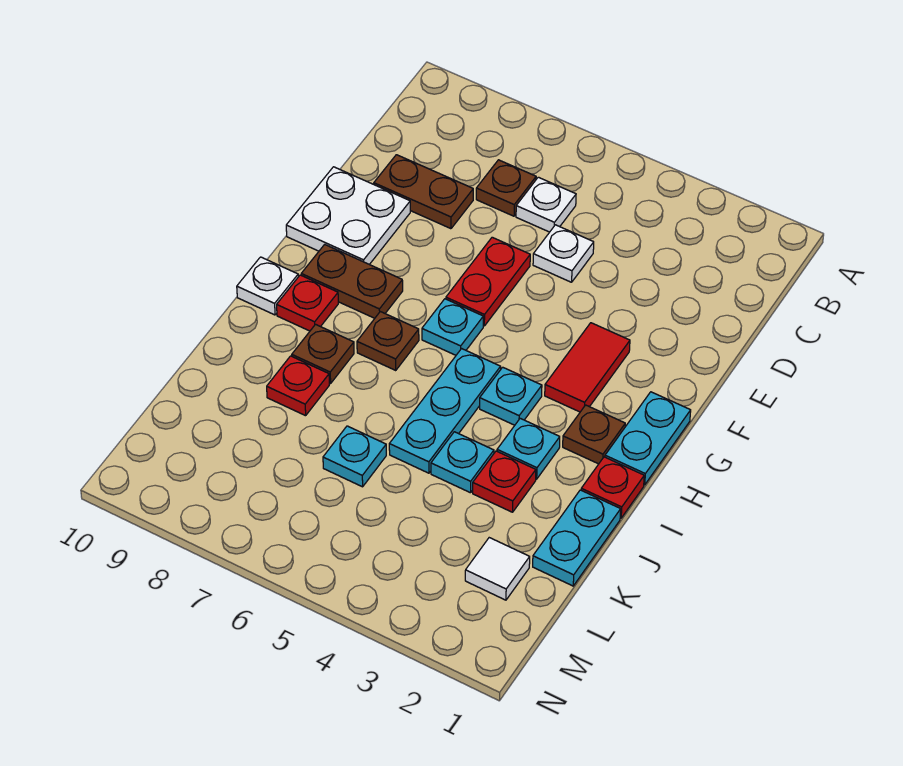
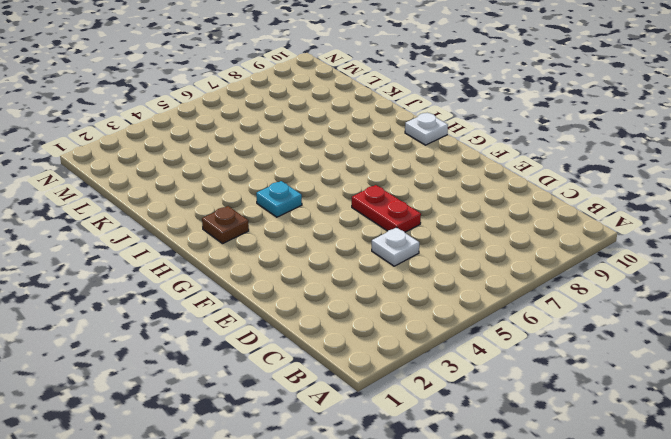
none -> white plate C6 level 1
none -> brown plate C7 level 1
none -> brown plate D8:D9 level 1

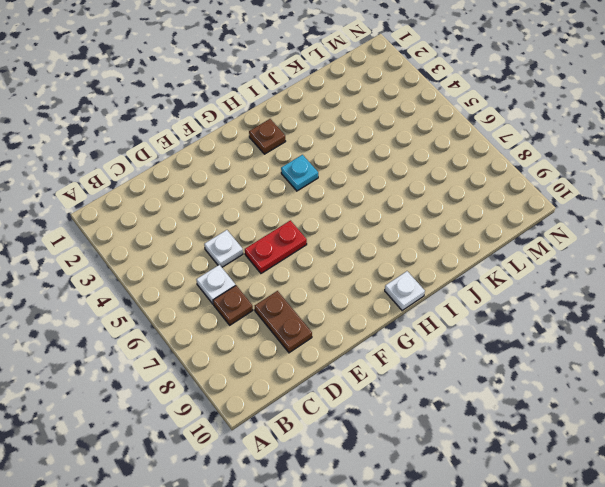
none -> white plate E9:F10 level 1
none -> red tile F3:G3 level 1
none -> cyan plate G1:H1 level 1

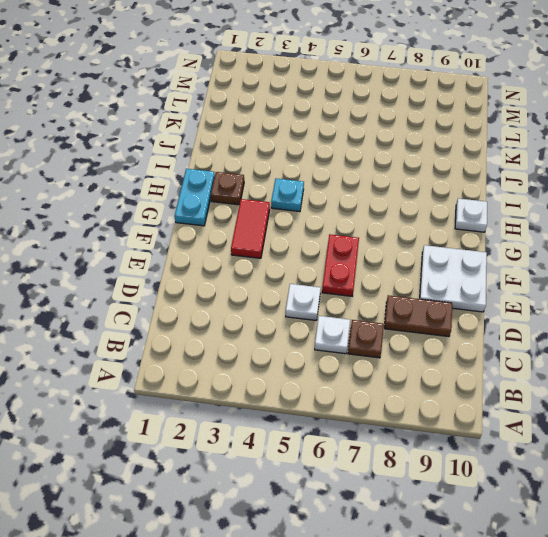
none -> cyan plate G6 level 1
none -> brown plate G8:G9 level 1
none -> cyan plate H5:J5 level 1

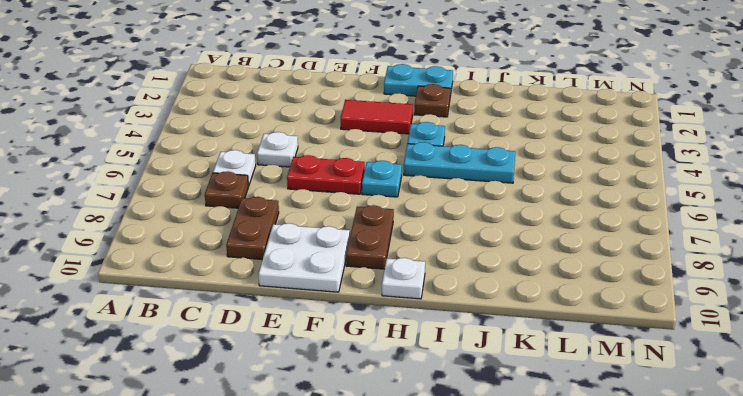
none -> brown plate H7 level 1
none -> red plate H9 level 1
none -> red plate I1 level 1

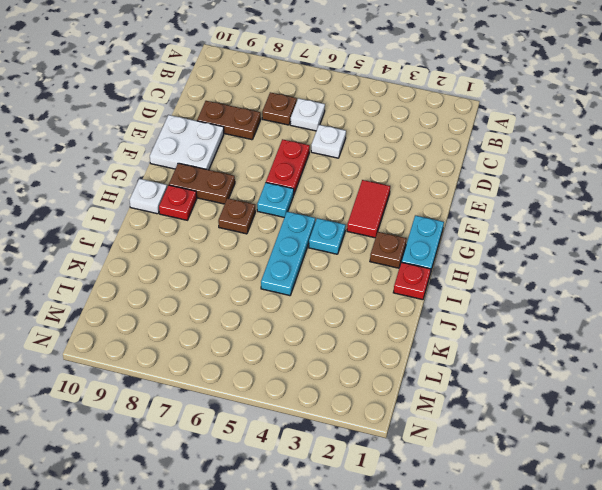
none -> cyan plate I3 level 1
none -> brown plate I8 level 1
none -> cyan plate J1:K1 level 1

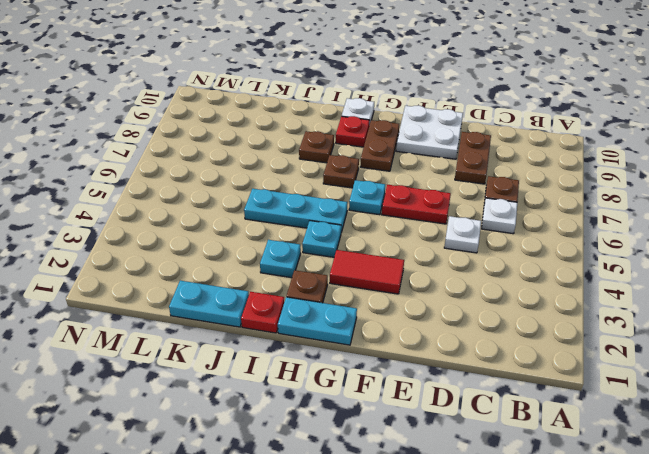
none -> red plate J3 level 1
none -> cyan plate J4 level 1
none -> red plate J8 level 1

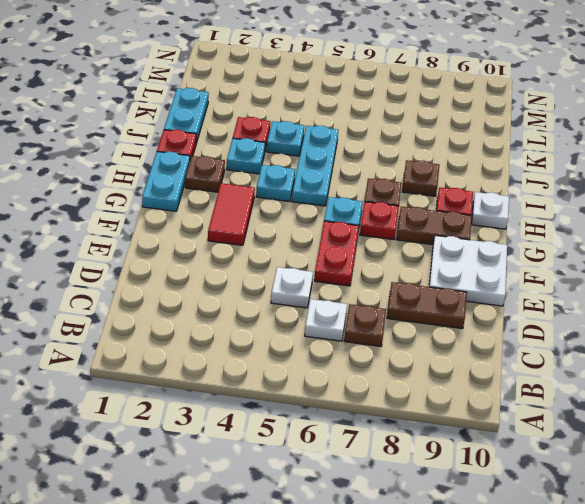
red plate G7 level 1 -> red plate J8 level 1
none -> cyan plate K6 level 1
none -> white tile L2 level 1

